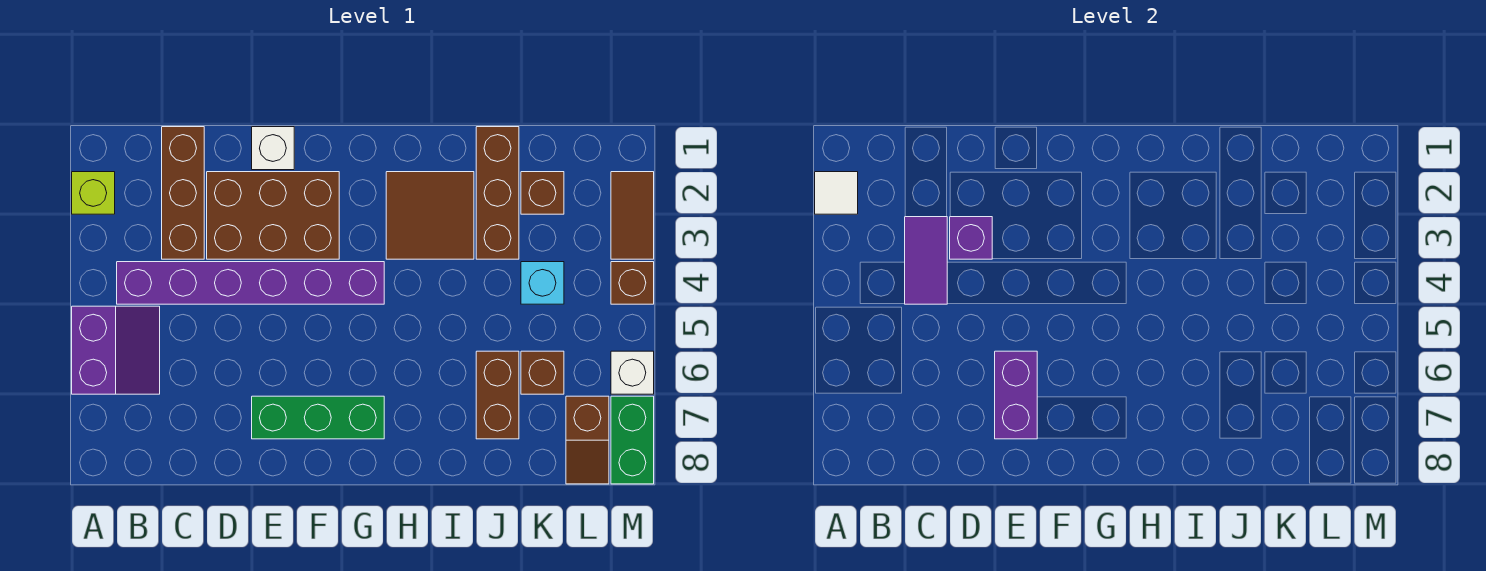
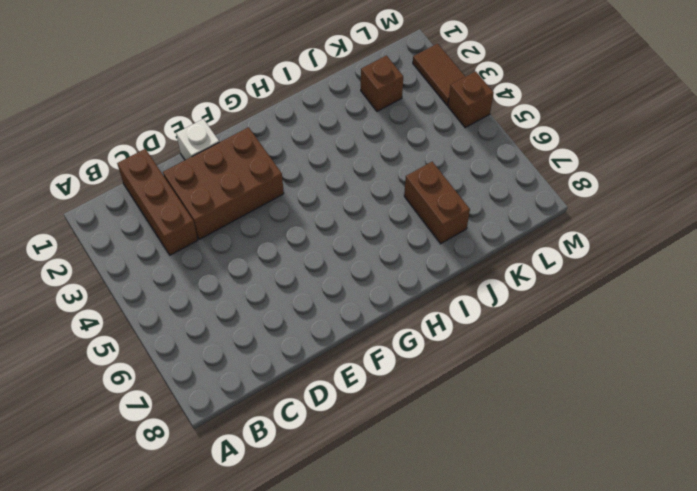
none -> lime brick A2 level 1
none -> purple slope A5:B6 level 1 top A
none -> purple brick B4:G4 level 1

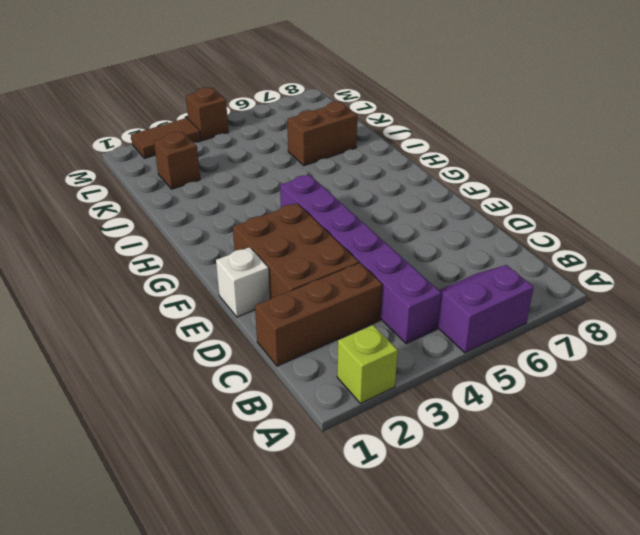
none -> green brick E7:G7 level 1
none -> brown tile H2:I3 level 1
none -> brown brick J1:J3 level 1

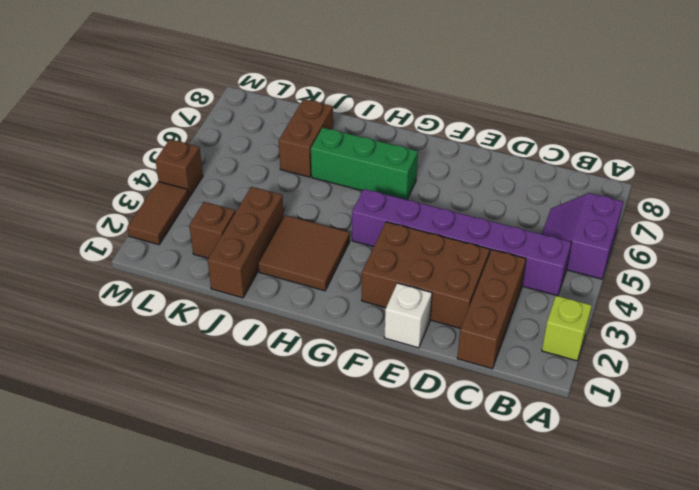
green brick G6:I6 level 1 -> green brick E7:G7 level 1
none -> cyan brick K4 level 1
none -> brown brick K6 level 1
none -> brown slope L7:L8 level 1 top 7

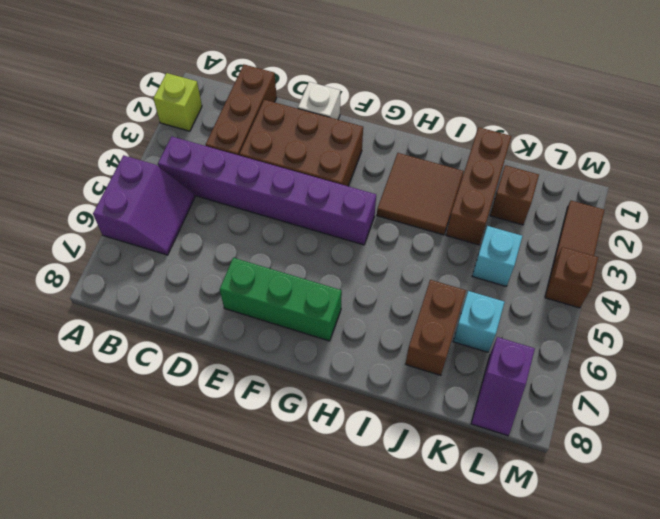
cyan brick K6 level 1 -> brown brick K6 level 1
purple slope L7:L8 level 1 top 7 -> brown slope L7:L8 level 1 top 7
none -> white brick M6 level 1
none -> green brick M7:M8 level 1
none -> white tile A2 level 2

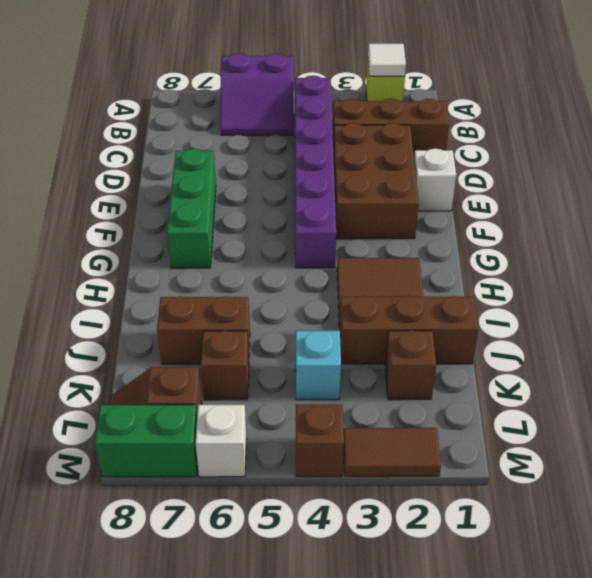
none -> purple tile C3:C4 level 2
none -> purple brick D3 level 2
none -> purple brick E6:E7 level 2

